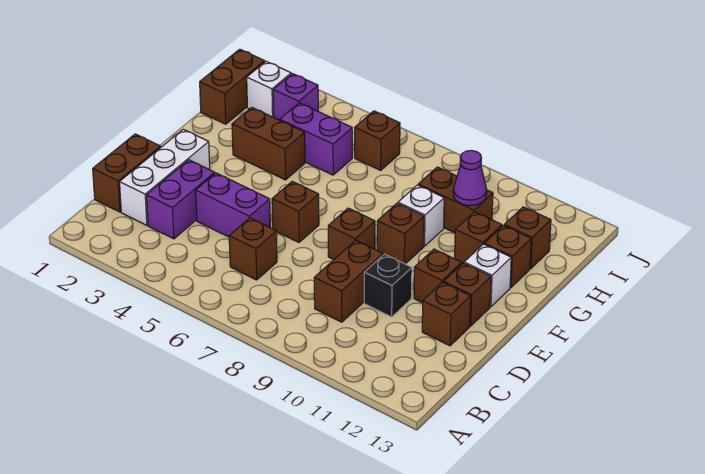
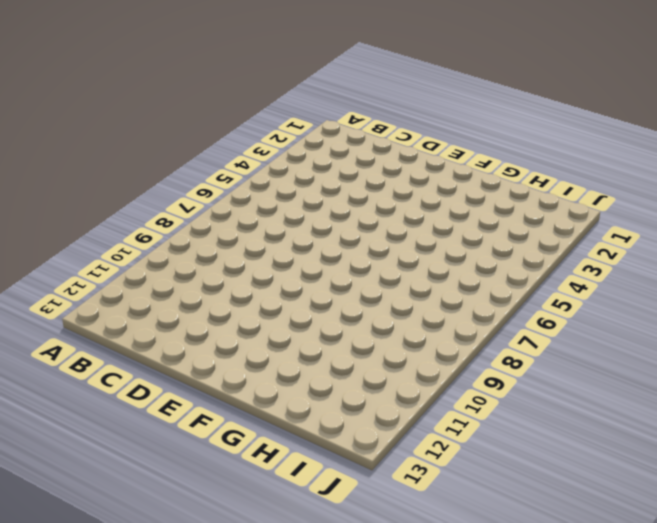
none -> brown brick C1:D1 level 1
none -> white brick C2:E2 level 1
none -> purple brick C3:D3 level 1

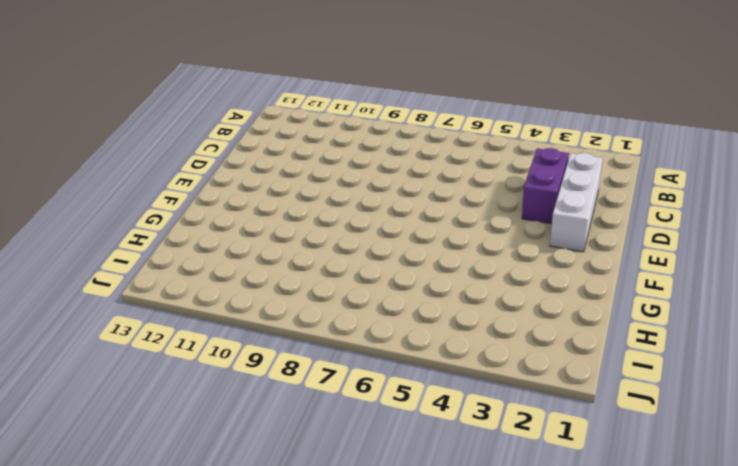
none -> brown brick C1:D1 level 1
none -> brown brick C6 level 1
none -> brown brick C9:D9 level 1

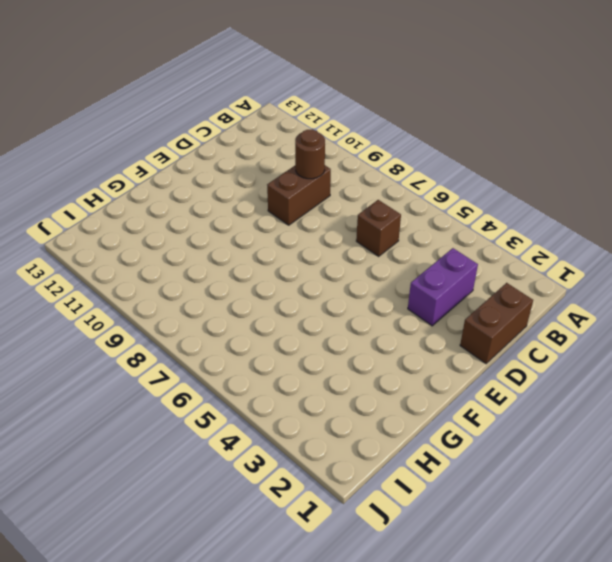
brown round brick C9 level 2 -> none
none -> white brick C2:E2 level 1
none -> purple brick D4:D5 level 1
none -> black brick D10 level 1

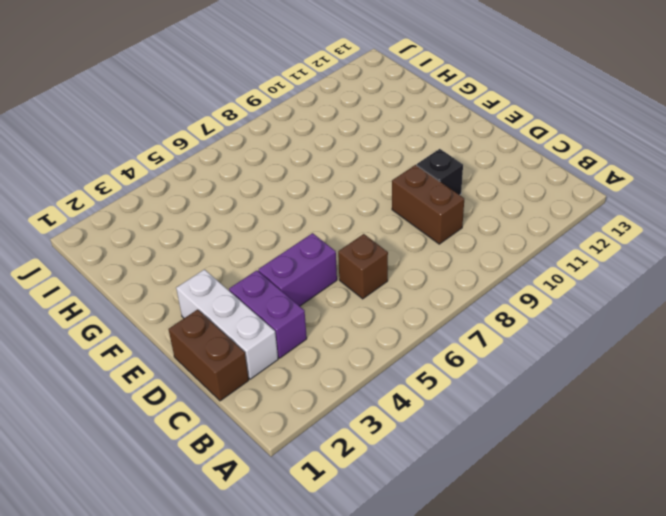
none -> brown brick D12 level 1
none -> brown brick E6 level 1
none -> brown brick E8 level 1

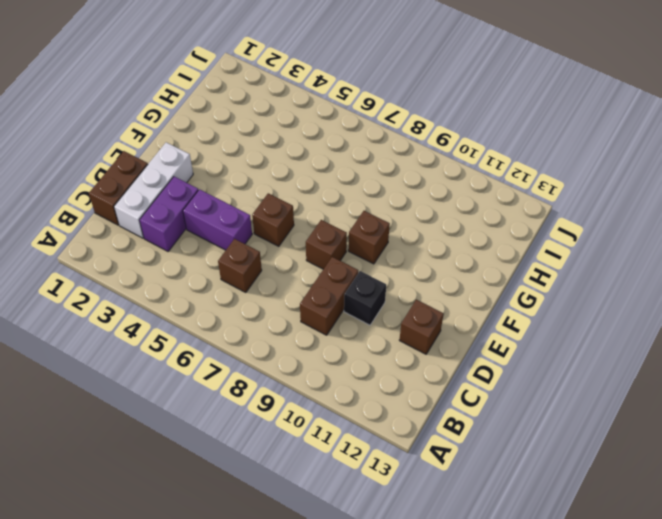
none -> brown brick E11 level 1
none -> brown brick E12 level 1
none -> white brick F12 level 1

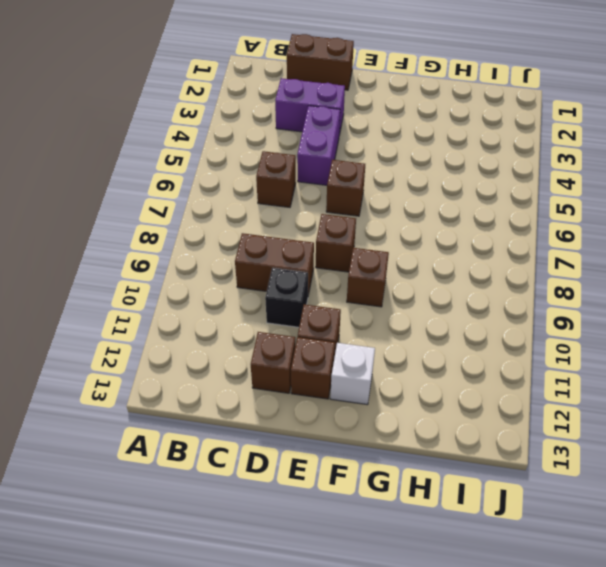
none -> white brick C2:E2 level 1
none -> brown brick G3:G4 level 1
none -> white brick G9 level 1

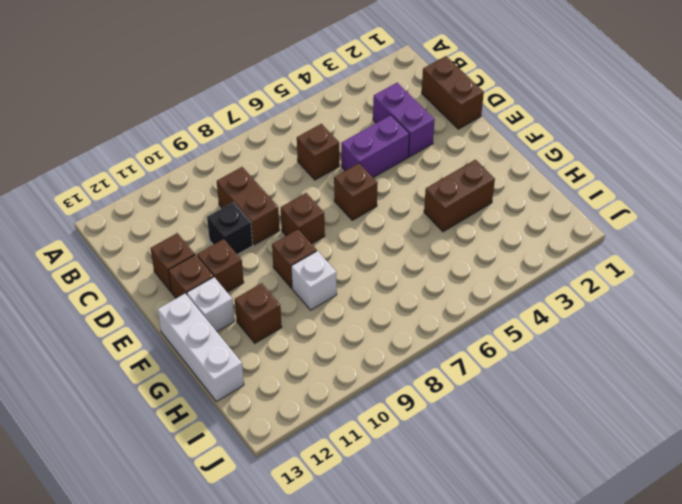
white brick F13:H13 level 1 -> white brick C2:E2 level 1
none -> brown brick G12 level 1
none -> brown brick H1:I1 level 1
none -> purple brick H4:H5 level 1

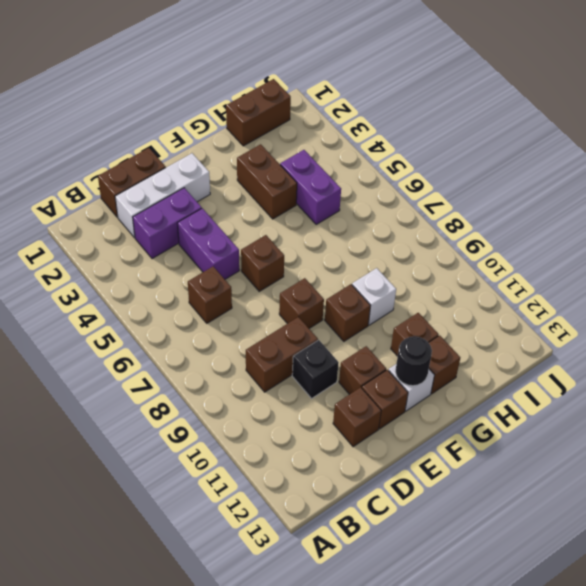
black round brick F12 level 2 -> none
none -> brown brick H9:H10 level 1
none -> brown brick H12 level 1
none -> white brick I2 level 1

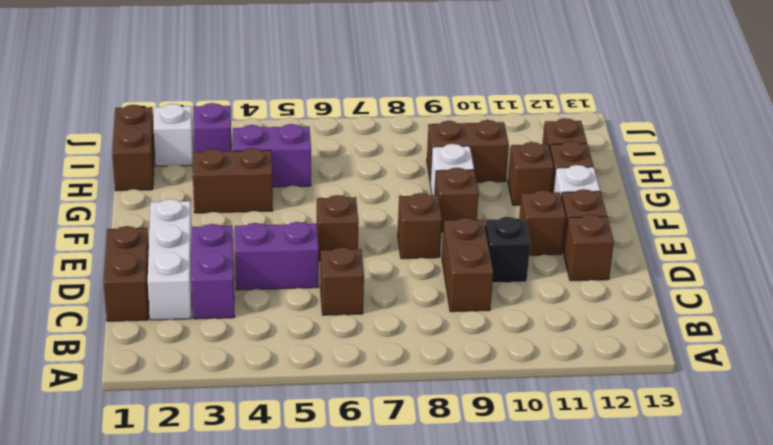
none -> brown brick I6 level 1
none -> purple cone H10 level 2

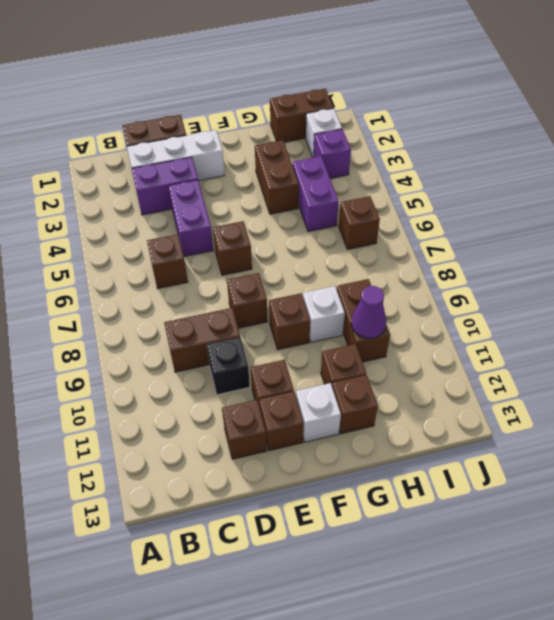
none -> brown brick H12 level 1

